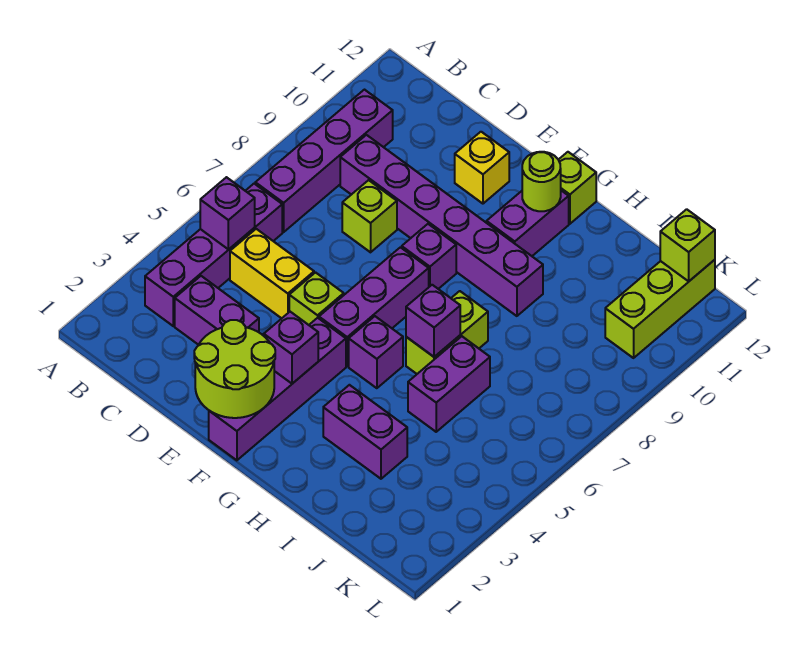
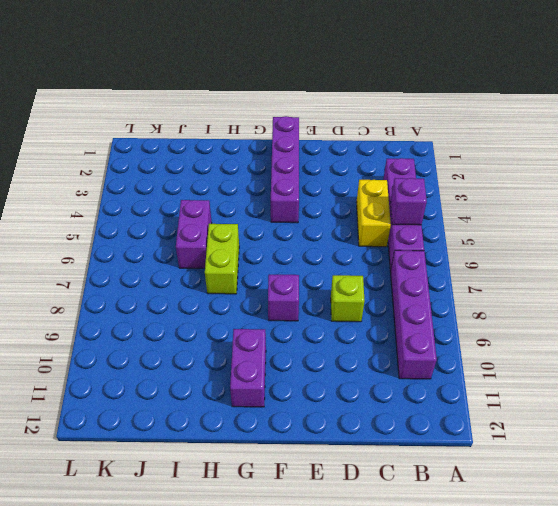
yellow brick C4:C5 level 1 -> yellow brick C5:D5 level 1
none -> purple brick C3:D3 level 1
none -> purple brick C9:H9 level 1
none -> lime brick E5 level 1

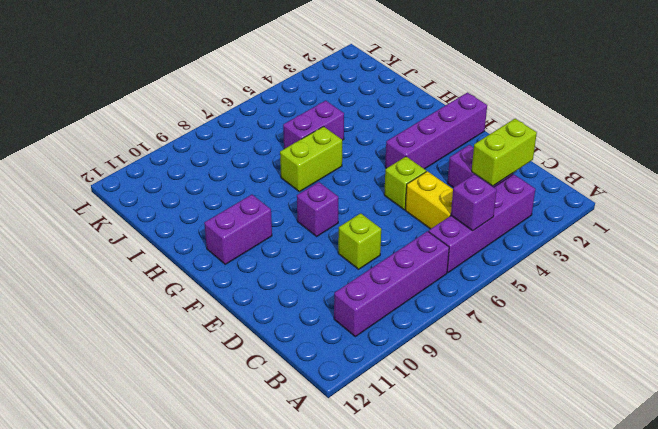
lime brick C2:C3 level 2 -> none
none -> purple brick C9:H9 level 1
none -> yellow brick E11 level 1
none -> purple brick F5:F7 level 1

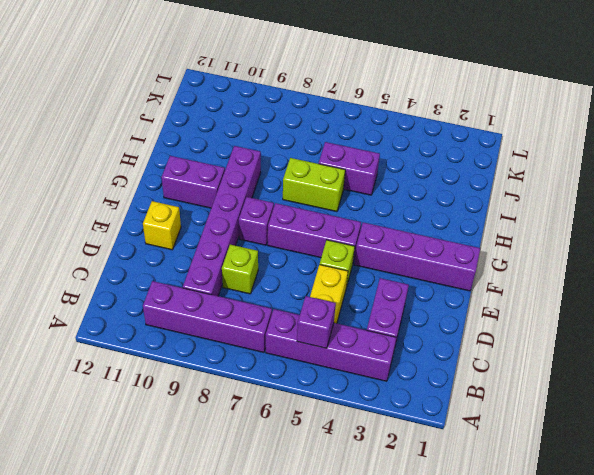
none -> purple brick G5 level 1
none -> lime brick G12 level 1
none -> purple brick H3:I3 level 1

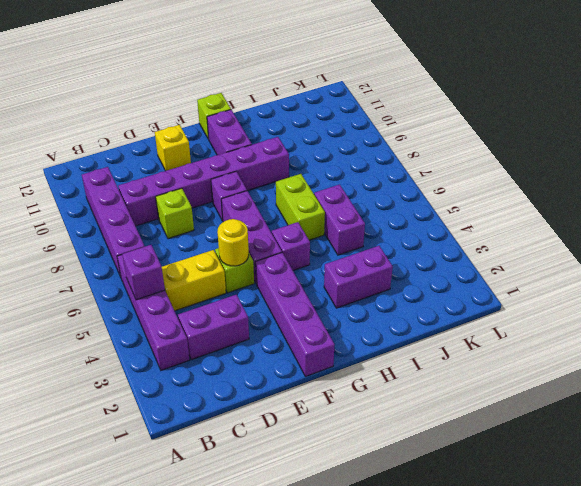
yellow round brick E5 level 2 -> none
none -> lime brick K10:K12 level 1
none -> lime round brick E1:F2 level 2
none -> purple brick F3 level 2

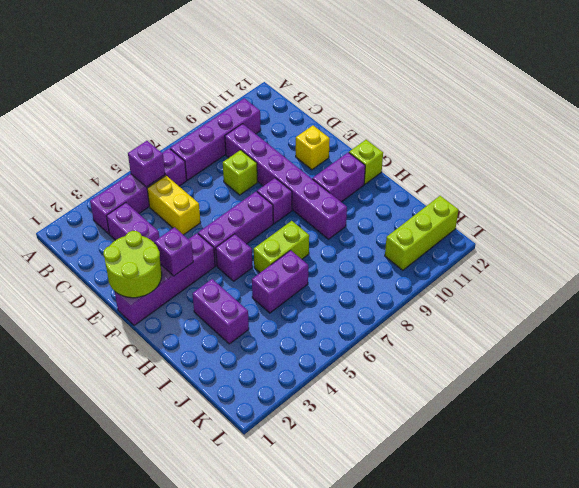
none -> lime brick E5 level 1
none -> lime round brick G11 level 2
none -> purple brick H6 level 2

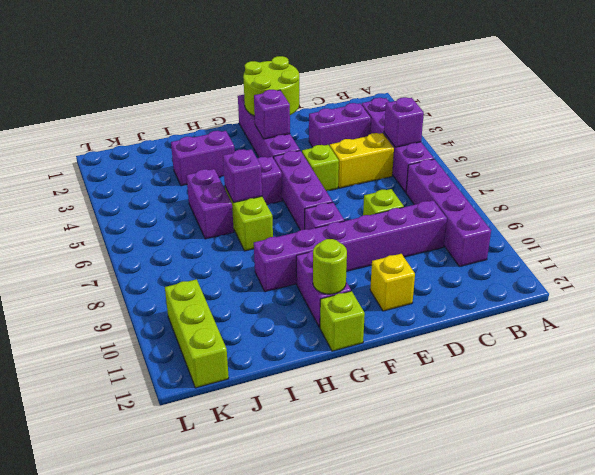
none -> lime brick K12 level 2

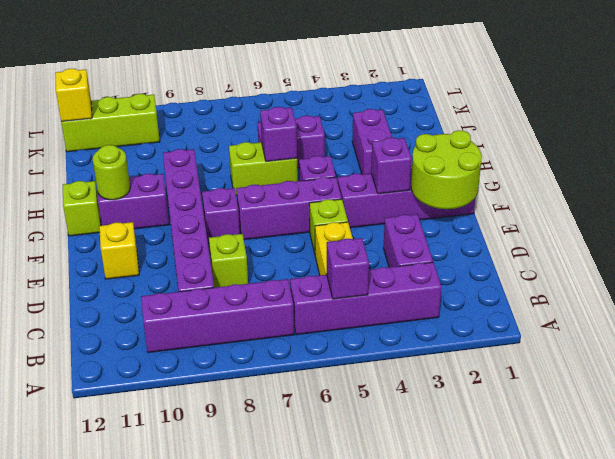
yellow brick K12 level 2 -> lime brick K12 level 2

